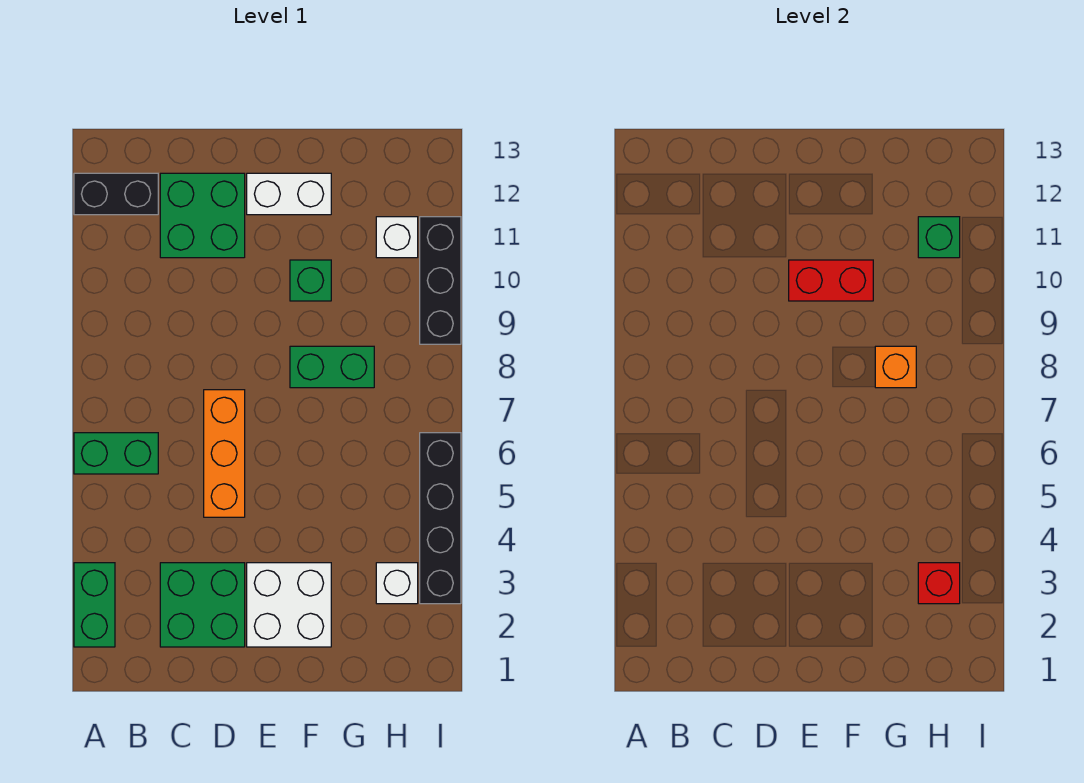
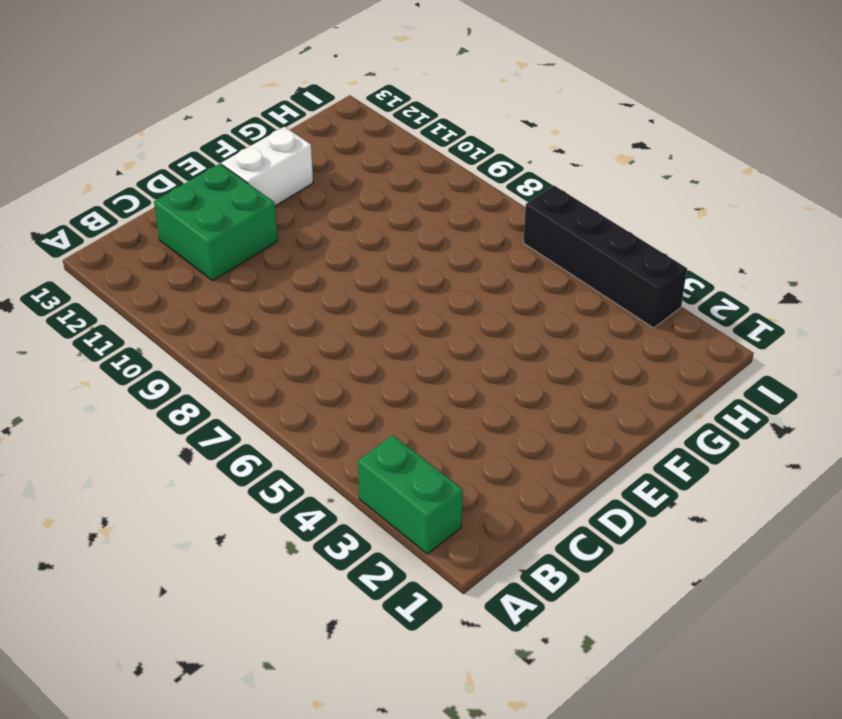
none -> green brick A6:B6 level 1
none -> black brick A12:B12 level 1
none -> green brick C2:D3 level 1

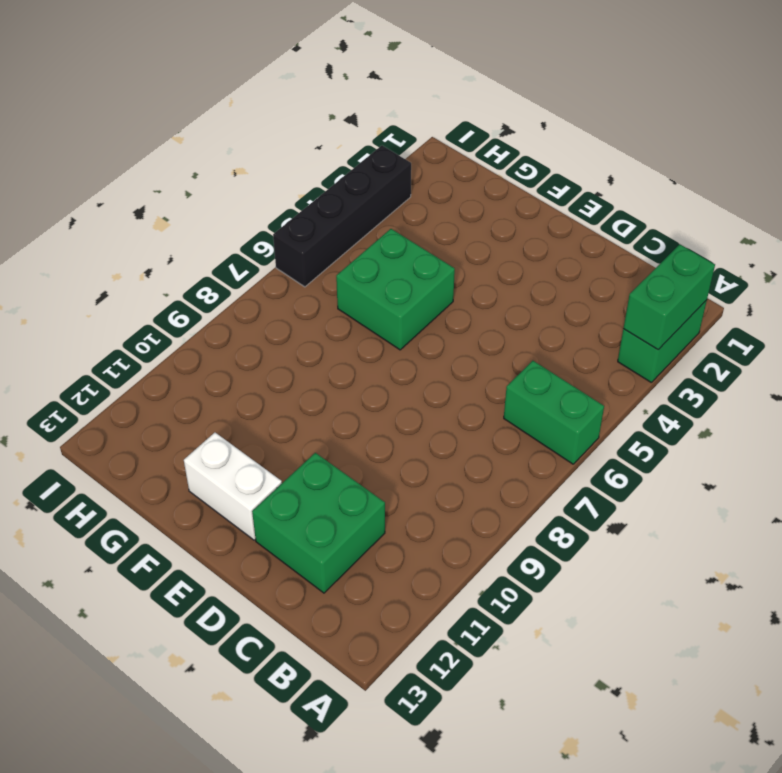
green brick A2:A3 level 2 -> green brick F8:G8 level 1
green brick F5:G6 level 1 -> green brick C2:D3 level 1
none -> black brick A12:B12 level 1
none -> orange brick D5:D7 level 1
none -> white brick E2:F3 level 1

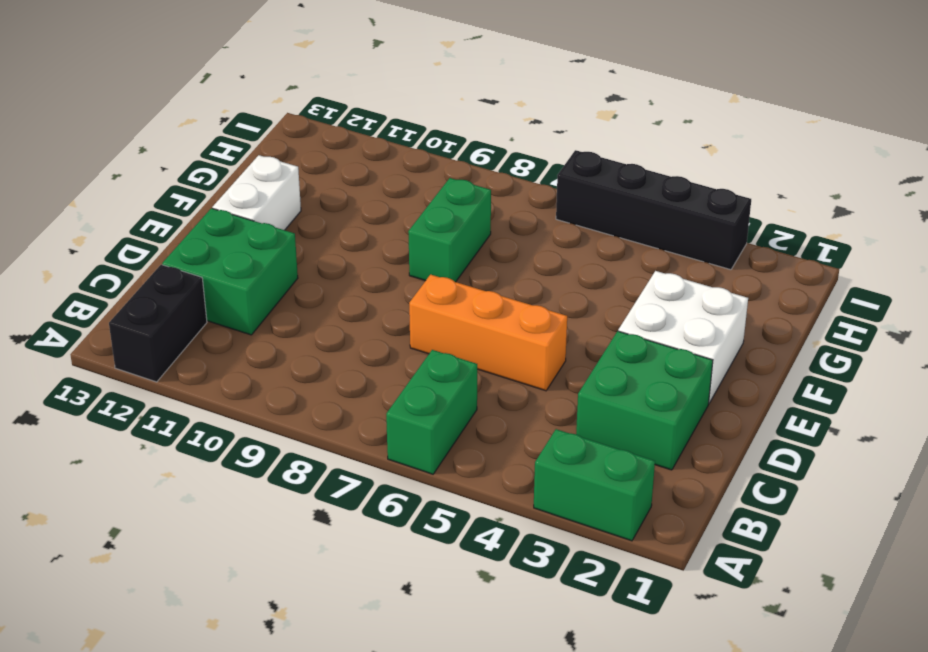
none -> green brick F10 level 1
none -> white brick H3 level 1
none -> white brick H11 level 1

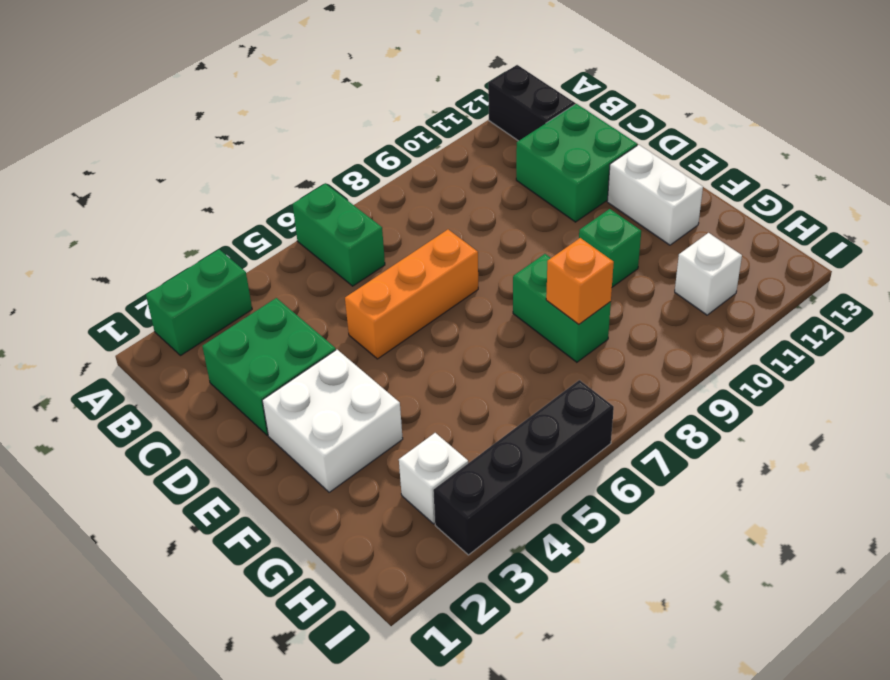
none -> black brick I9:I11 level 1
none -> red brick E10:F10 level 2
none -> red brick H3 level 2

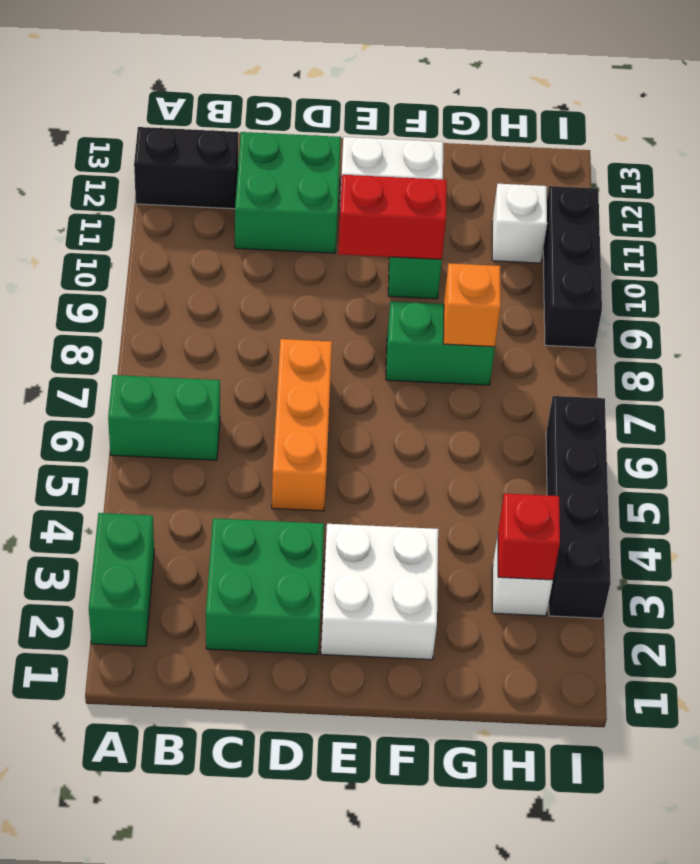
none -> green brick H11 level 2

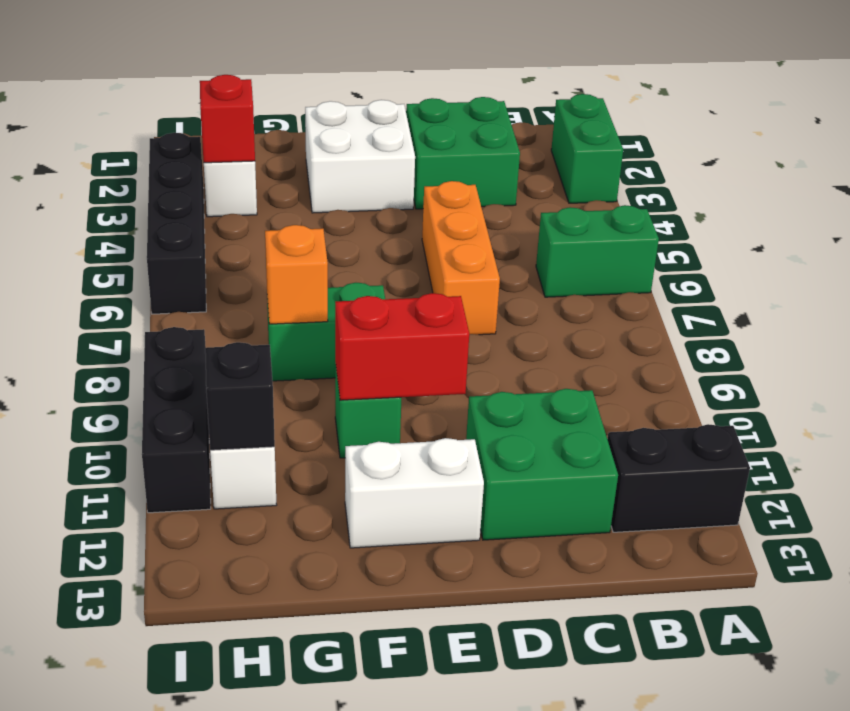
black brick H11 level 2 -> green brick H11 level 2

